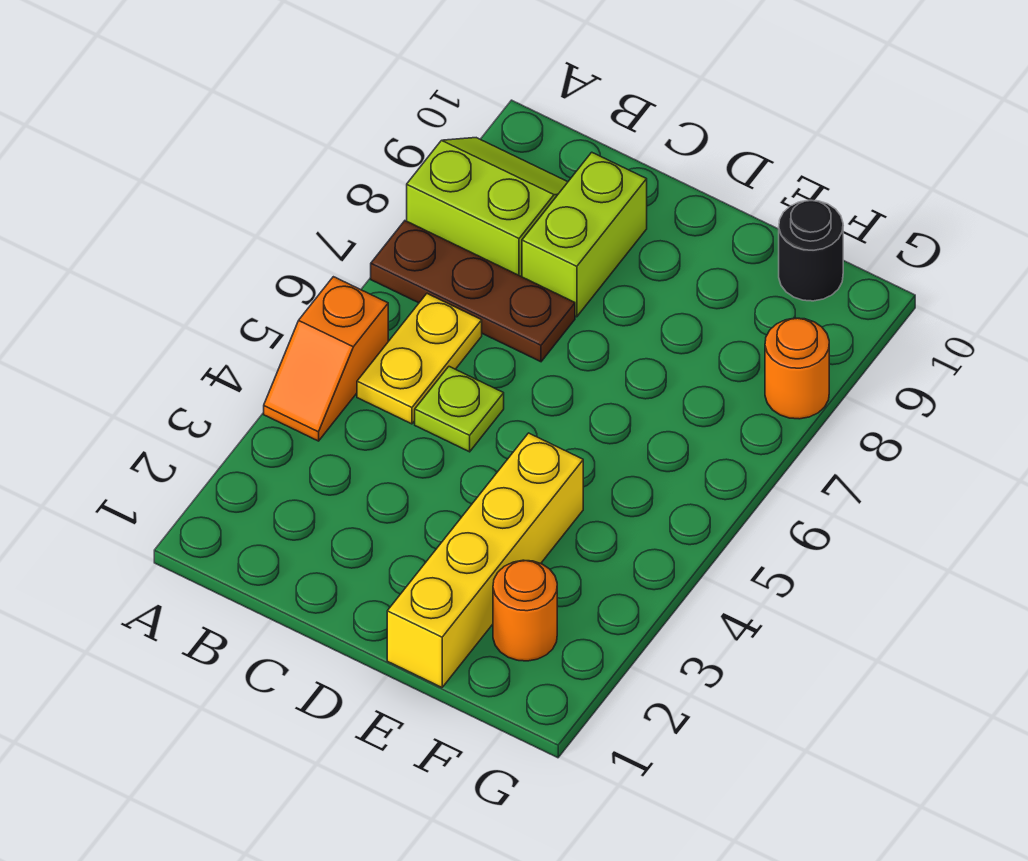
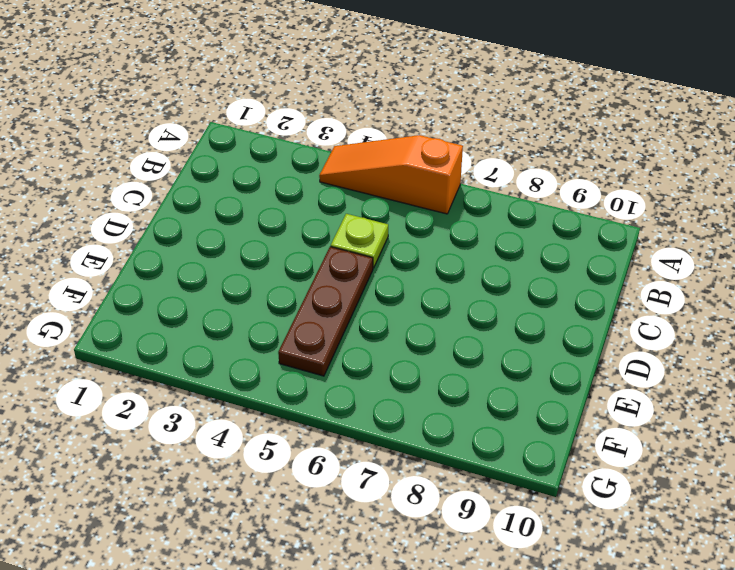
orange slope A4:A6 level 1 top 6 -> orange slope A4:A5 level 1 top 5
brown plate D5:F5 level 1 -> brown plate A7:C7 level 1
none -> lime slope A8:B9 level 1 top 8
none -> yellow plate B5:B6 level 1

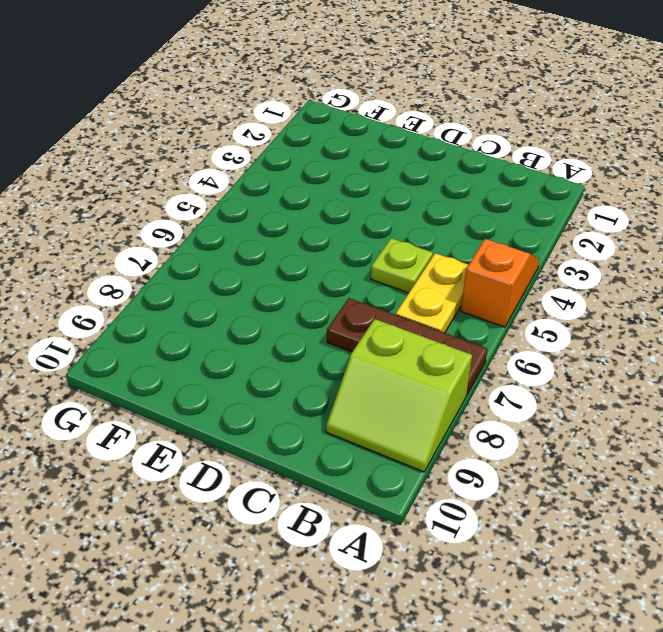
none -> lime brick C8:C9 level 1
none -> yellow brick E1:E4 level 1

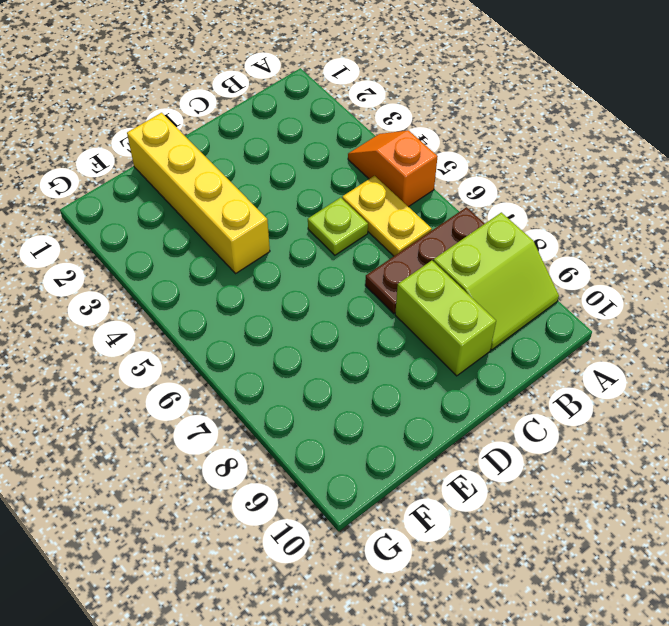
none -> orange round brick F2 level 1
none -> black round brick F10 level 1

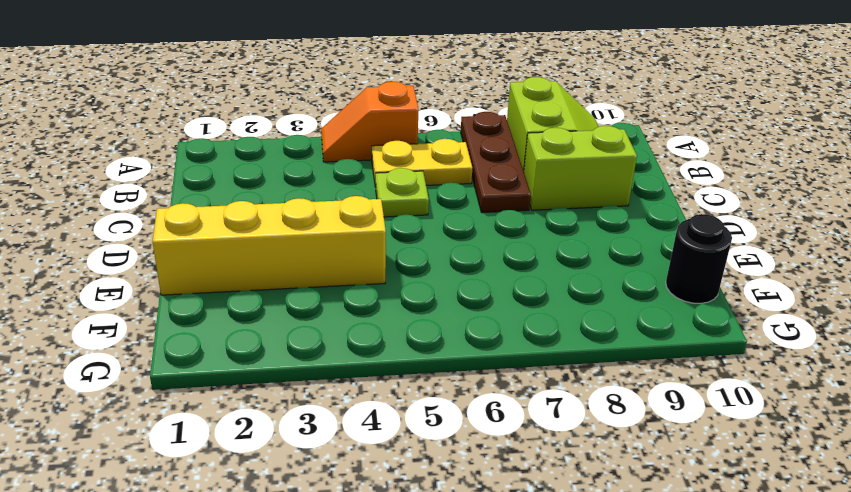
none -> orange round brick F2 level 1
none -> orange round brick G8 level 1

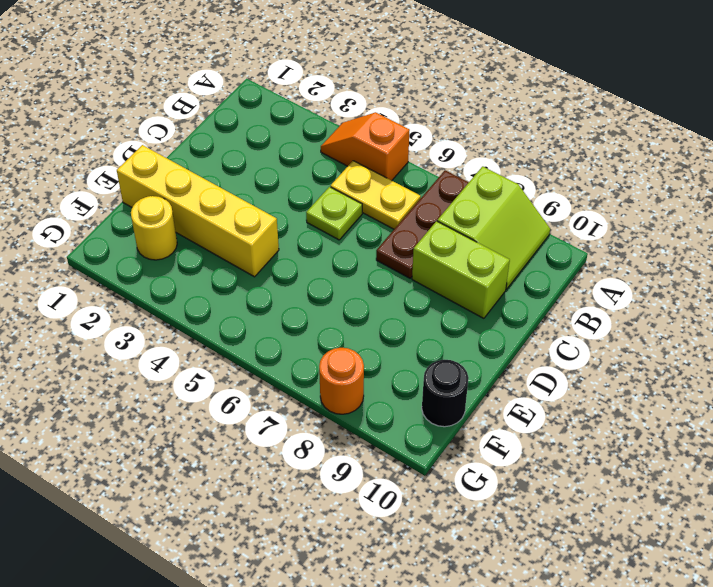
yellow round brick F2 level 1 -> orange round brick F2 level 1

